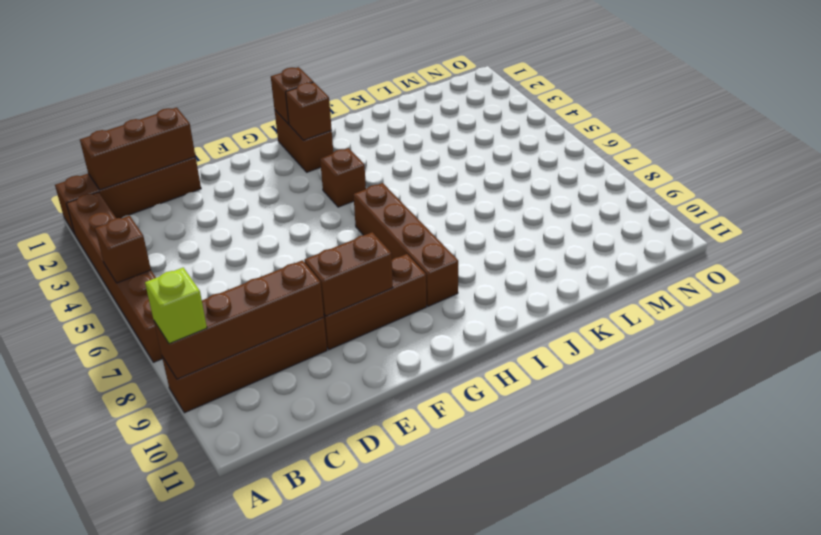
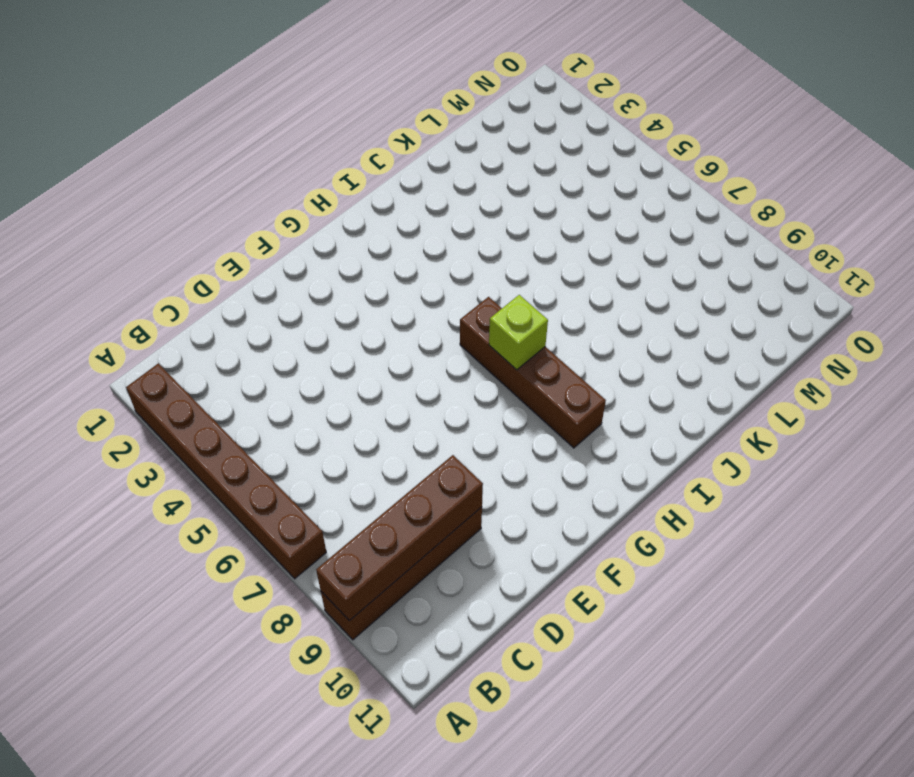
lime brick H7 level 2 -> lime brick A9 level 3
none -> brown brick A1:D1 level 1
none -> brown brick E9:G9 level 1
none -> brown brick H1:H2 level 1

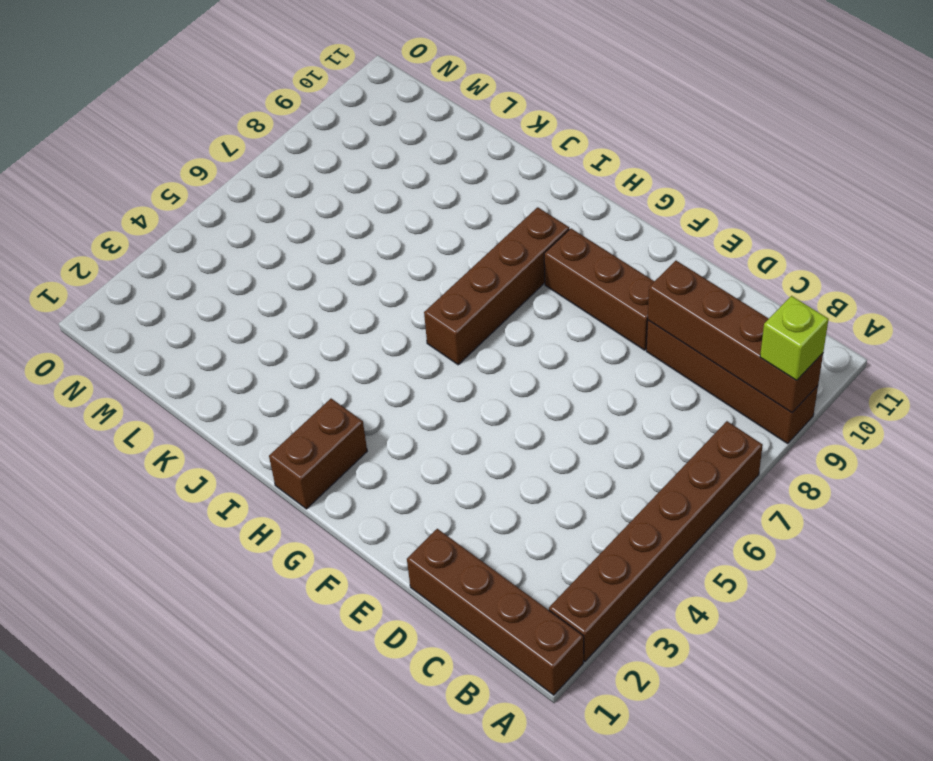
none -> brown brick H4 level 1
none -> brown brick A5 level 2
none -> brown brick B1:D1 level 2

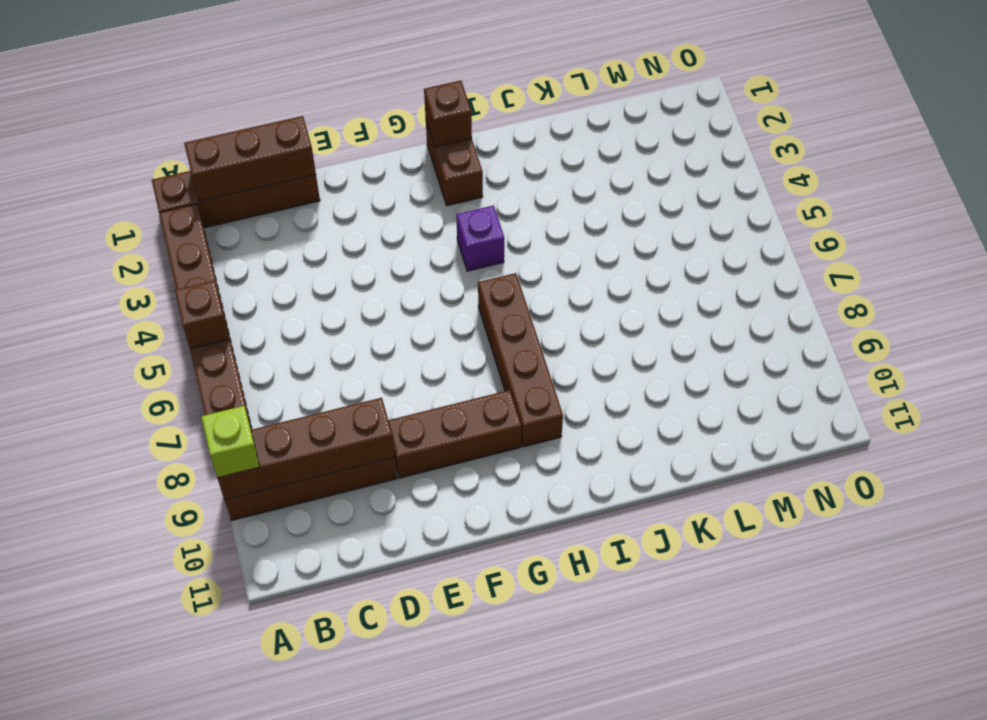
purple brick H4 level 1 -> brown brick H4 level 1
none -> brown brick E9:F9 level 2
none -> brown brick H2 level 2

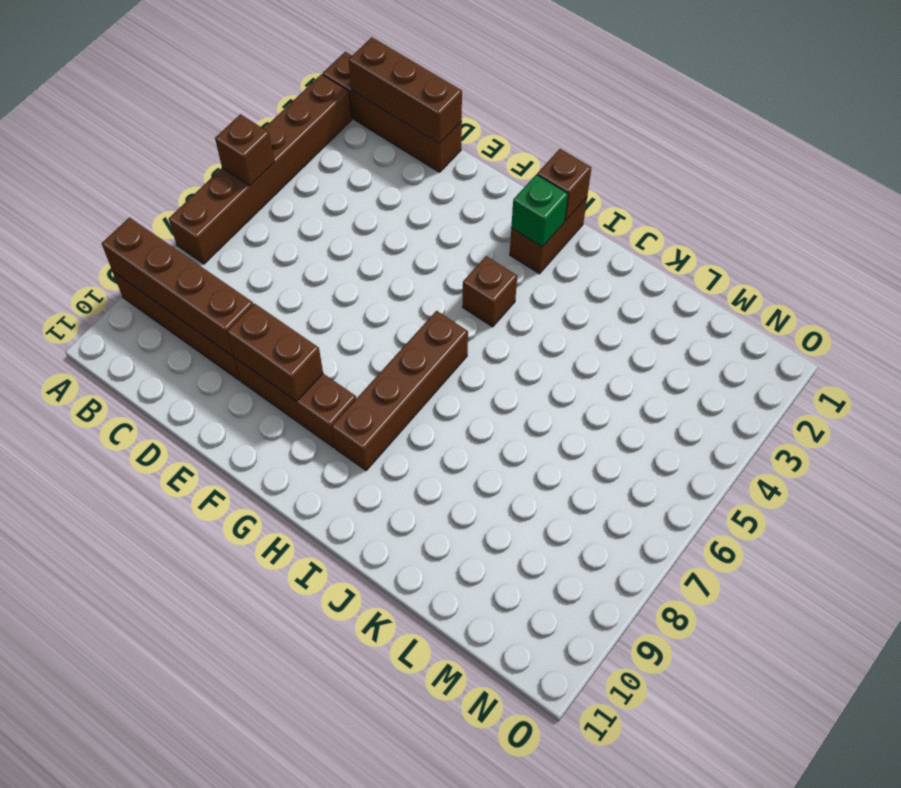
green brick H2 level 2 -> brown brick H2 level 2
none -> lime brick A9 level 3

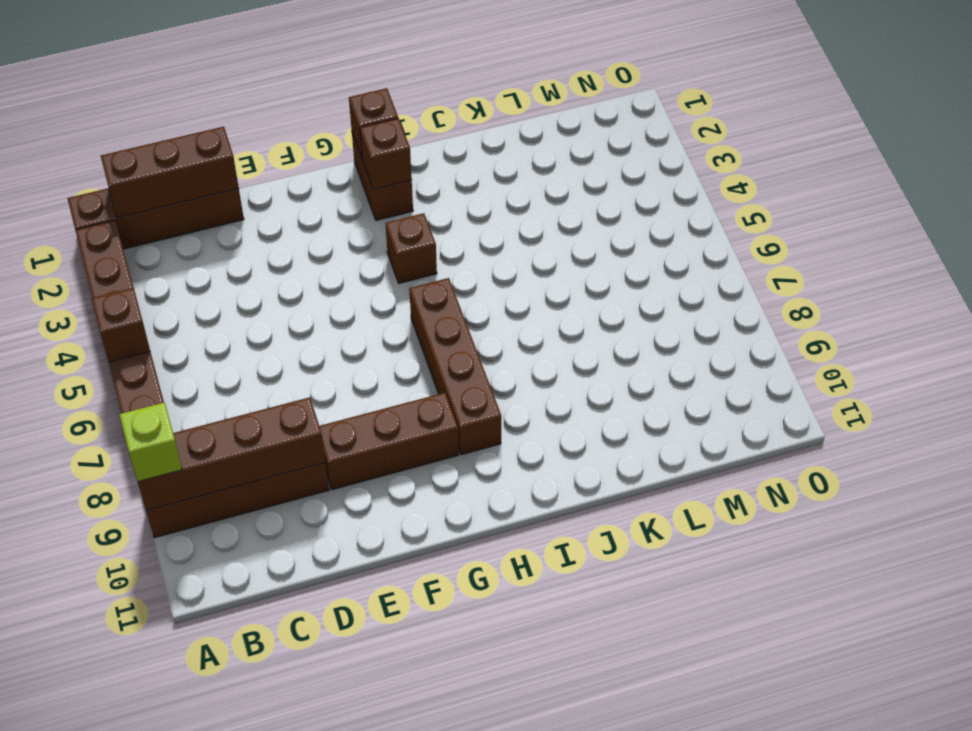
none -> brown brick E9:F9 level 2

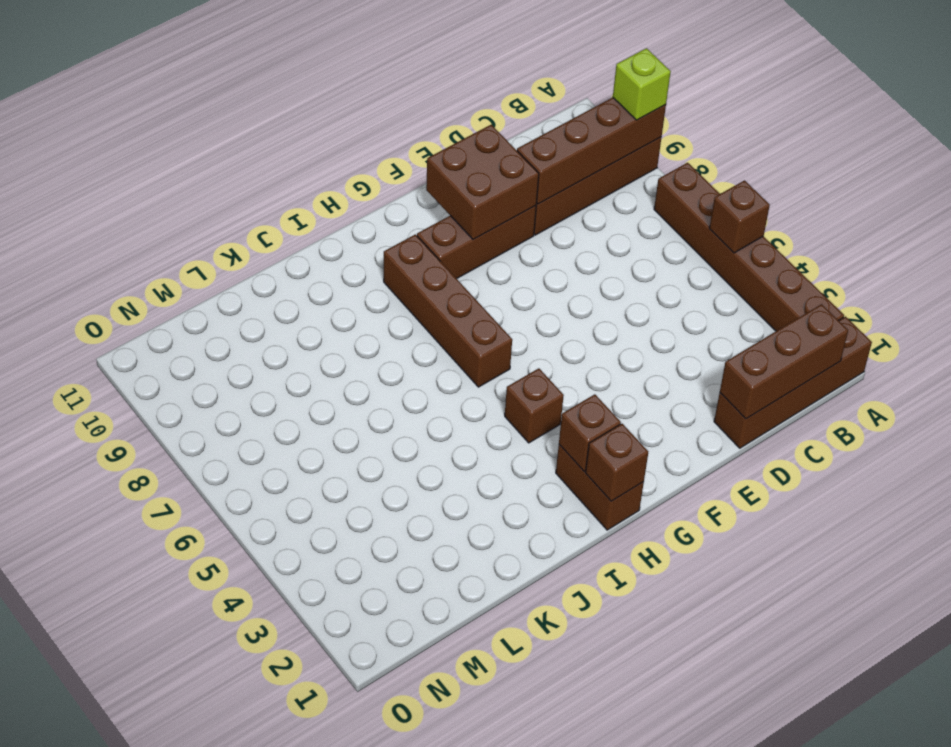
brown brick E9:F10 level 2 -> brown brick E9:F9 level 2

